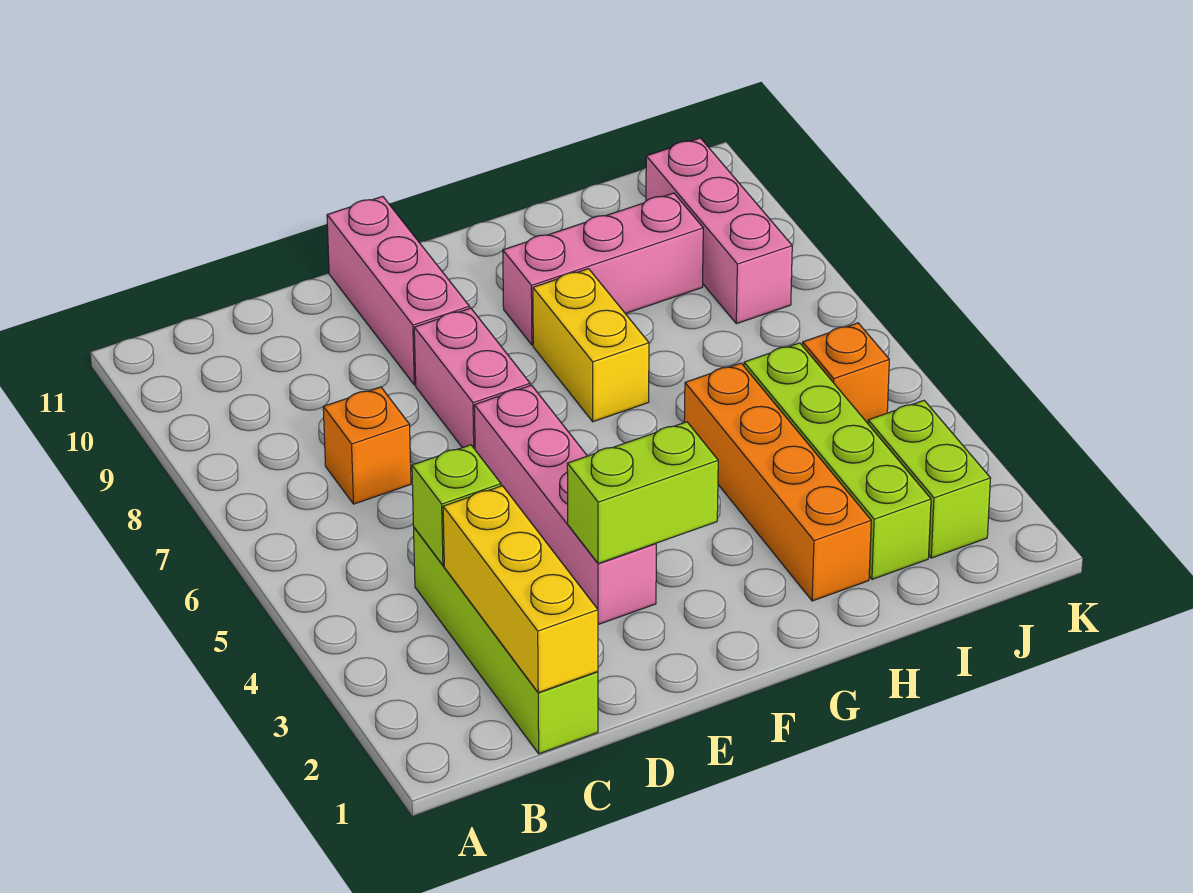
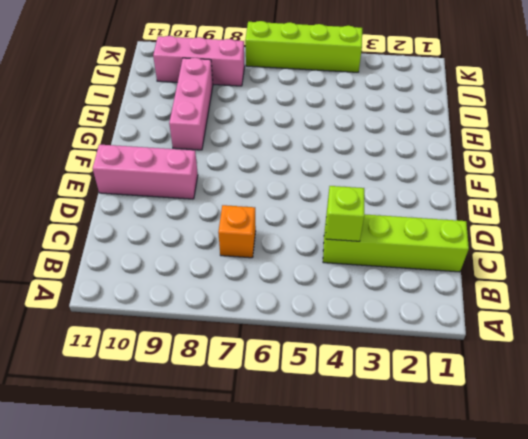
lime brick K4:K7 level 1 -> lime brick I2:I5 level 1
none -> pink brick E3:E6 level 1
none -> pink brick E7:E8 level 1
none -> yellow brick G7:G8 level 1

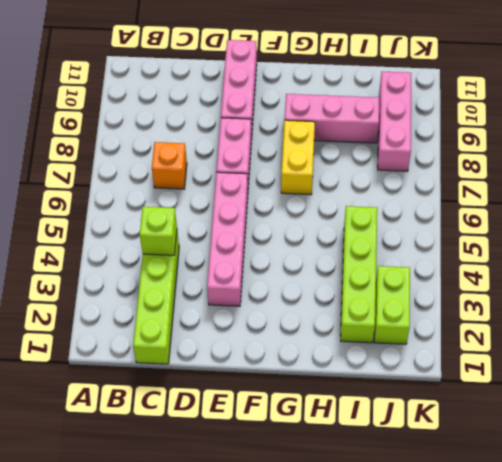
none -> orange brick H2:H5 level 1
none -> orange brick J5 level 1
none -> yellow brick C1:C3 level 2

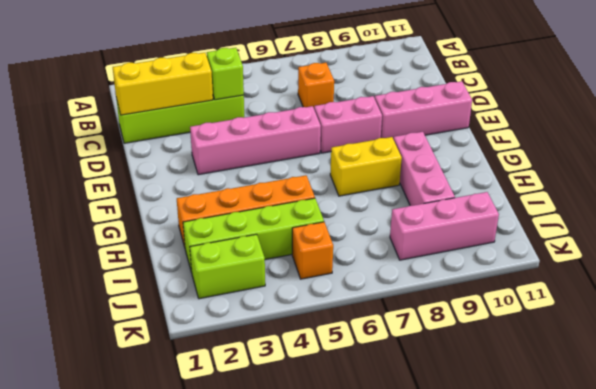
none -> lime brick E3:F3 level 2

